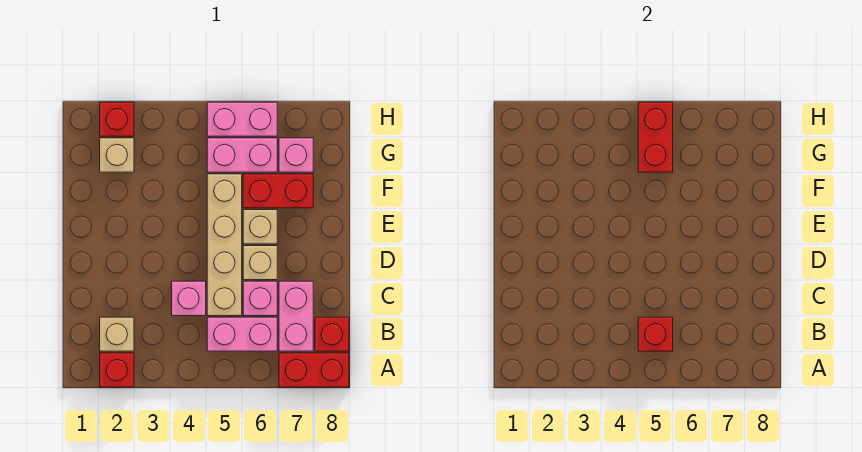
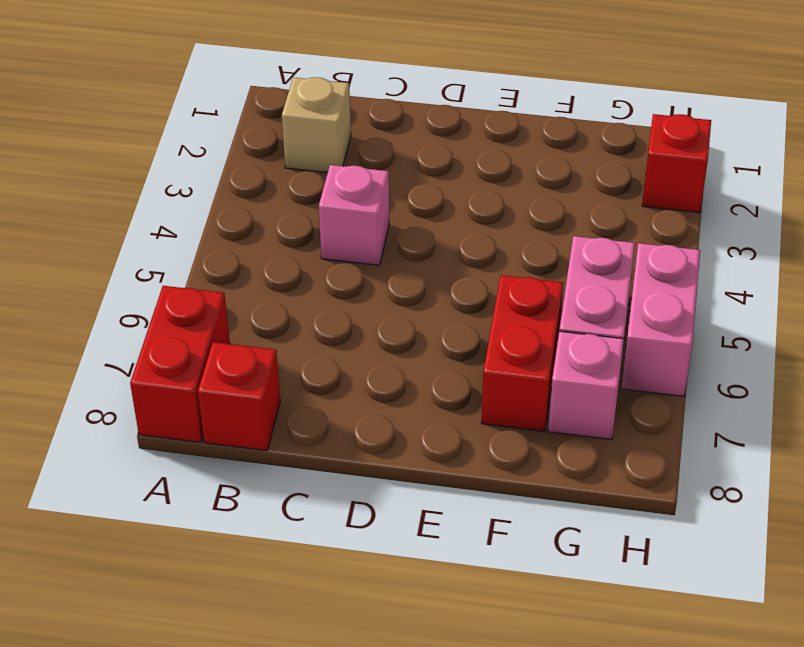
none -> red brick A2 level 1
none -> pink brick B5:B6 level 1
none -> pink brick B7:C7 level 1

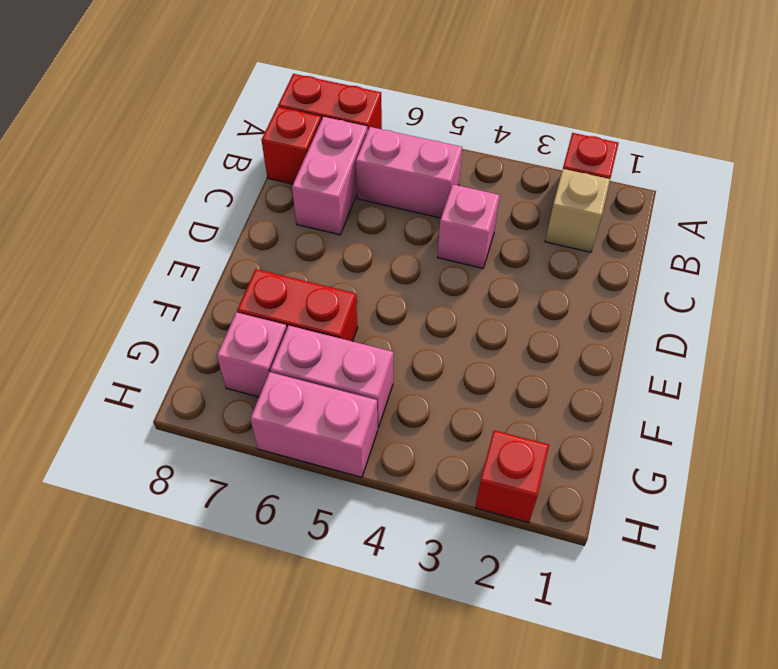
none -> tan brick C5:F5 level 1
none -> pink brick C6 level 1
none -> tan brick D6 level 1

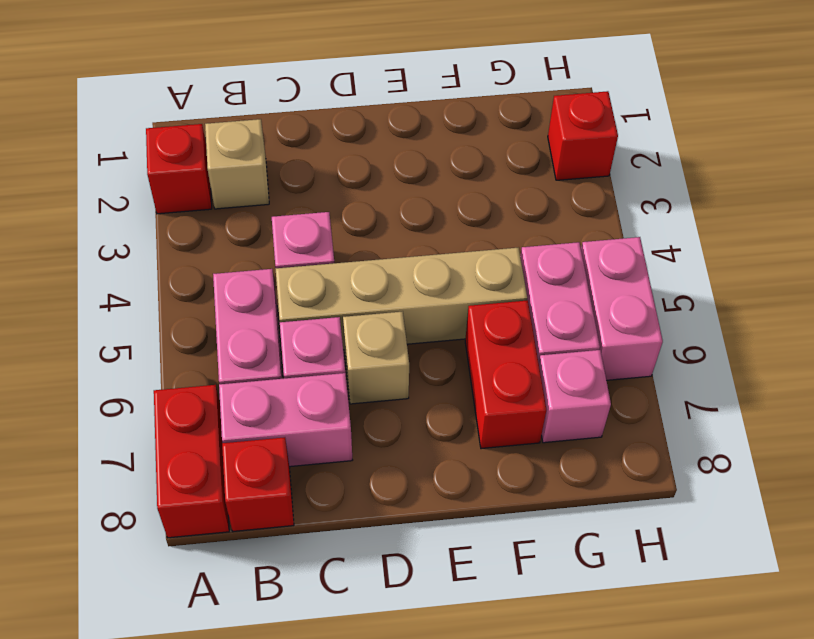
none -> tan brick E6 level 1
none -> tan brick G2 level 1
none -> red brick B5 level 2

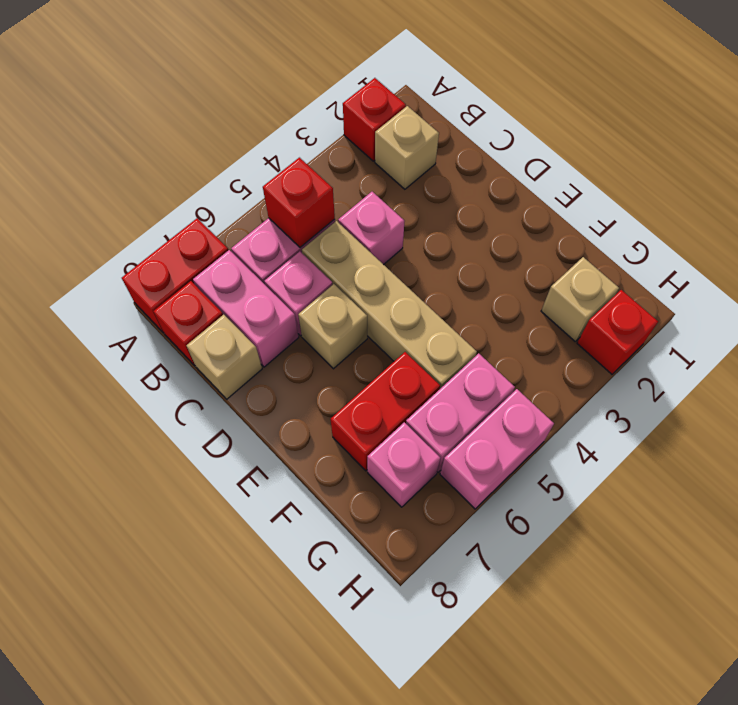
tan brick C8 level 1 -> tan brick E6 level 1
none -> red brick G5:H5 level 2

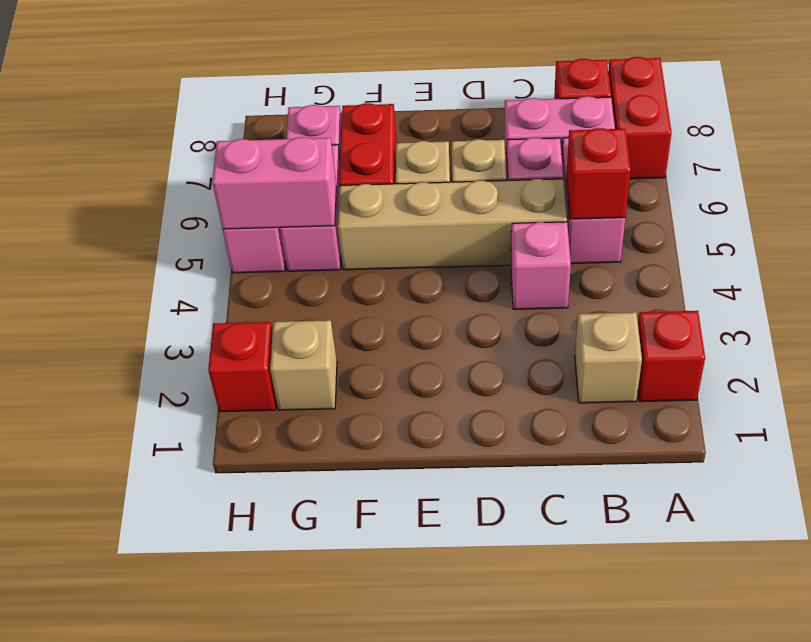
pink brick G5:H5 level 2 -> red brick G5:H5 level 2

